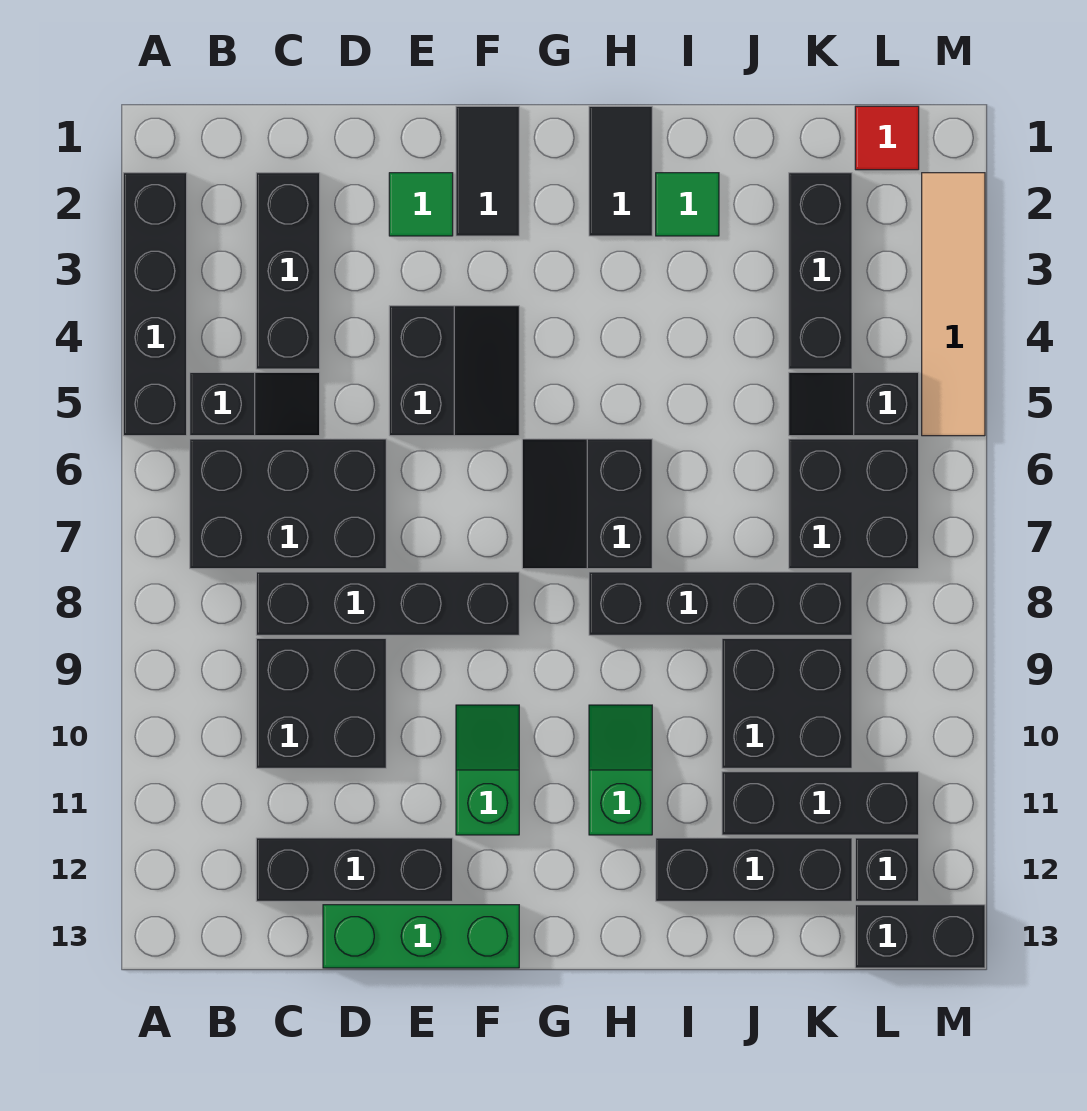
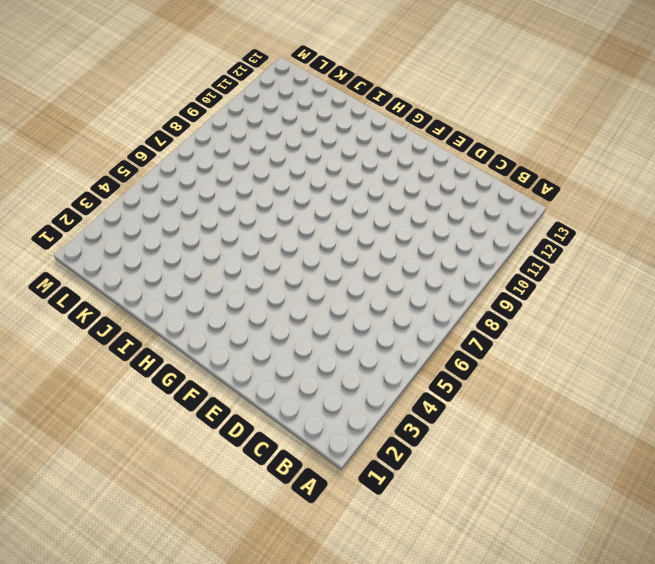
none -> black brick A2:A5 level 1
none -> black slope B5:C5 level 1 top B
none -> black brick B6:D7 level 1

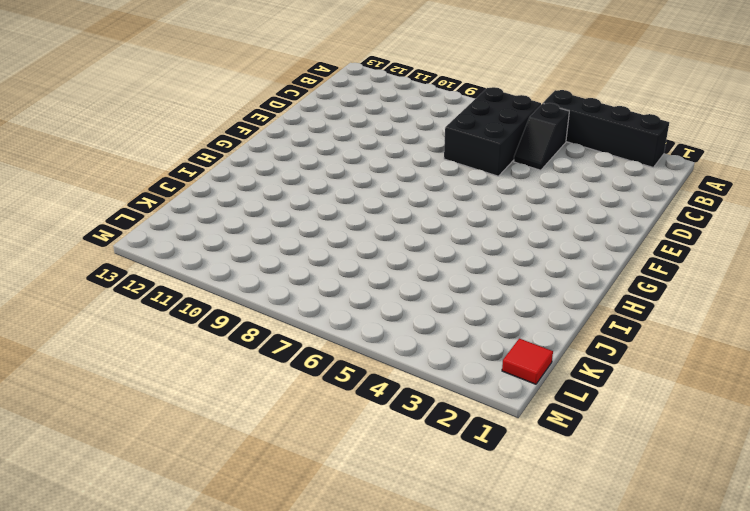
none -> black brick C2:C4 level 1
none -> black brick C8:F8 level 1
none -> black brick C9:D10 level 1

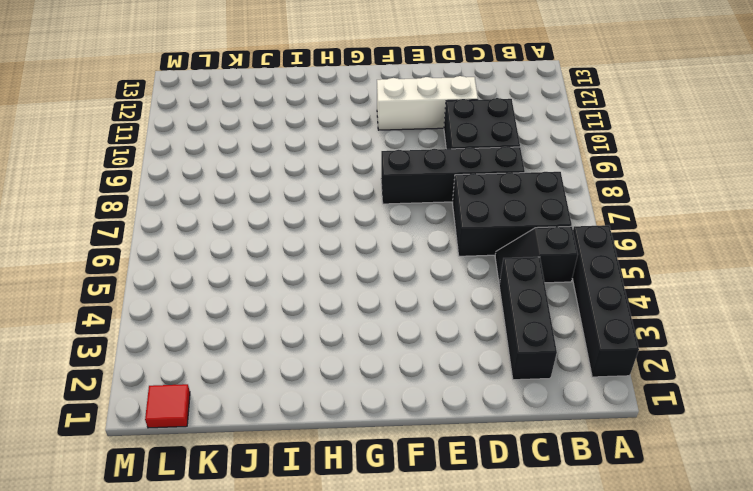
white brick D11:F11 level 1 -> green slope F10:F11 level 1 top 11
none -> black brick C12:E12 level 1
none -> green brick D13:F13 level 1
none -> green tile E2 level 1

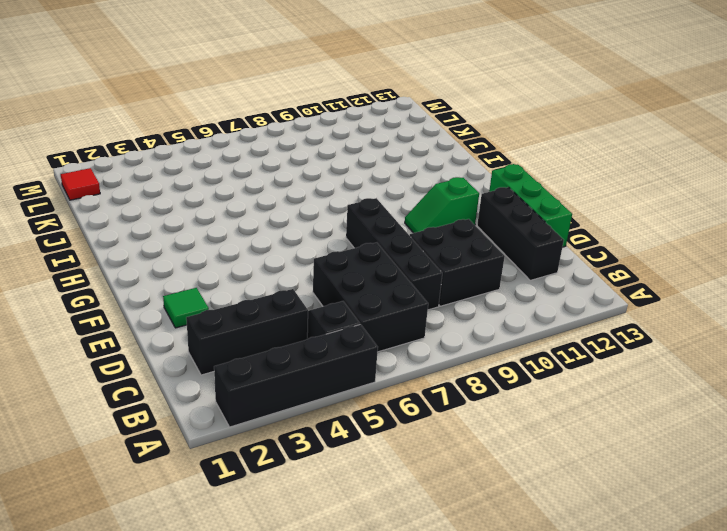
none -> black slope E4:F5 level 1 top E
none -> black tile F1:F2 level 1
none -> black slope G6:H7 level 1 top H

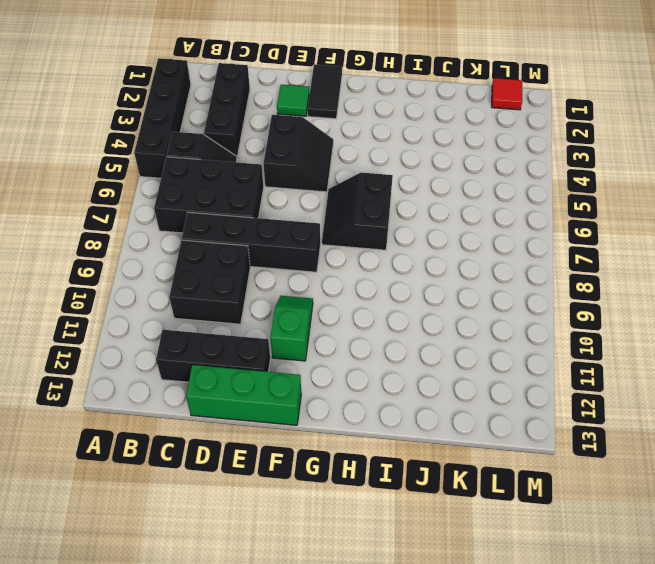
none -> black tile H1:H2 level 1
none -> black brick H8:K8 level 1
none -> green slope H10:H11 level 1 top 11

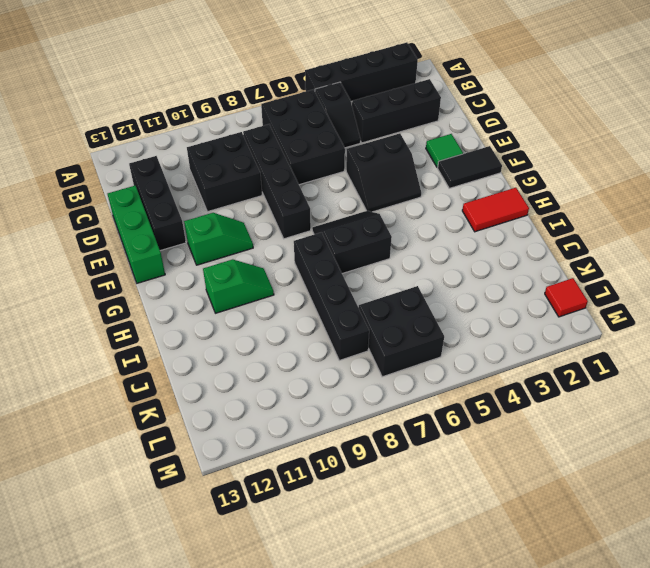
red tile H1:H2 level 1 -> black tile H1:H2 level 1
none -> green tile I2 level 1
none -> black brick I12:K12 level 1
none -> black brick J9:K10 level 1

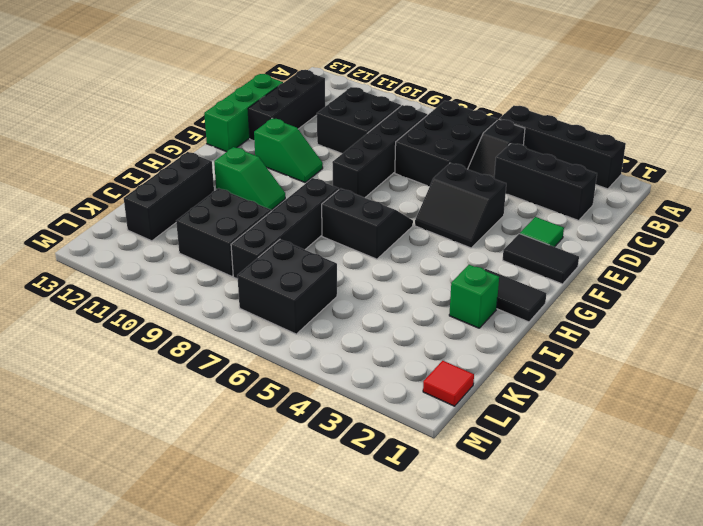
green brick I2 level 1 -> green tile I2 level 1
none -> black brick J11:L11 level 1
none -> black brick K2:K4 level 1
none -> black slope K5:L5 level 1 top L

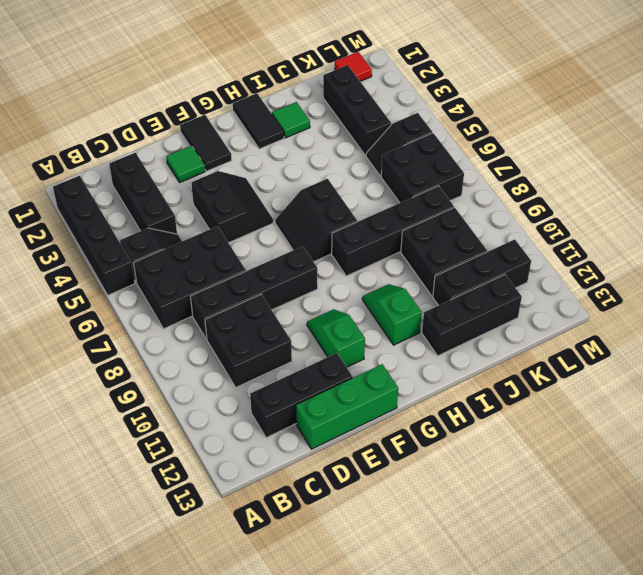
none -> black brick L12 level 1
none -> black brick L13:M13 level 1
none -> tan tile M2:M5 level 1

